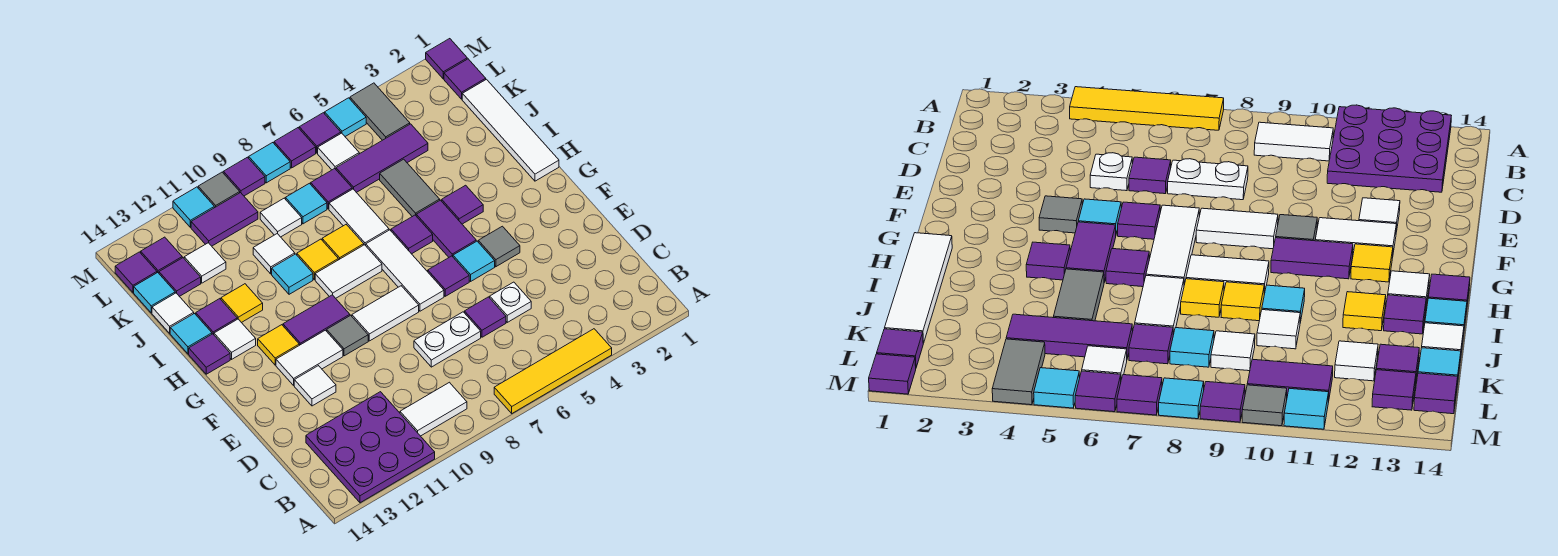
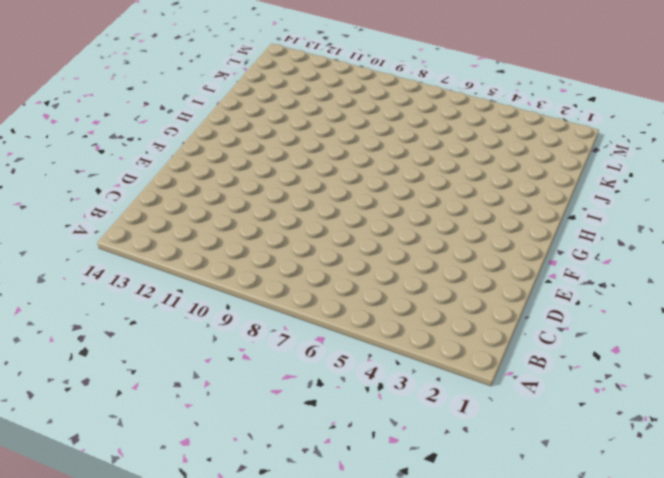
none -> yellow tile A4:A7 level 1
none -> purple plate A11:C13 level 1
none -> white tile B9:B10 level 1
none -> white plate D5 level 1

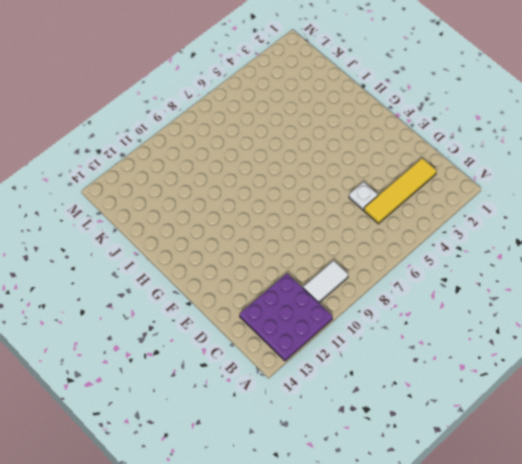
yellow tile C2:C5 level 1 -> yellow tile A4:A7 level 1
none -> purple tile D6 level 1
none -> white plate D7:D8 level 1
none -> white tile E12 level 1
none -> grey tile F4 level 1

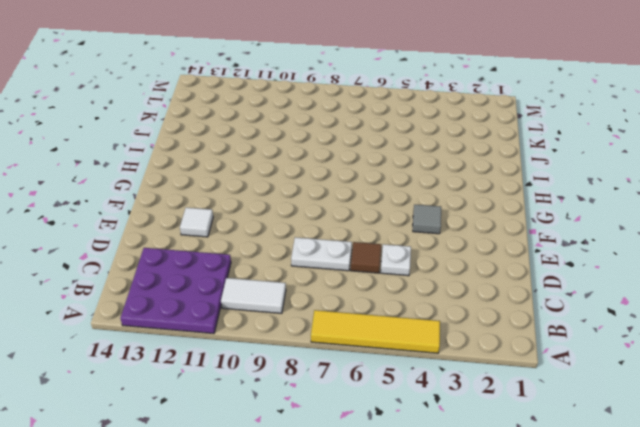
brown tile D6 level 1 -> purple tile D6 level 1
none -> cyan tile F5 level 1
none -> purple tile F6 level 1
none -> white tile F7:H7 level 1
none -> white tile F8:F9 level 1

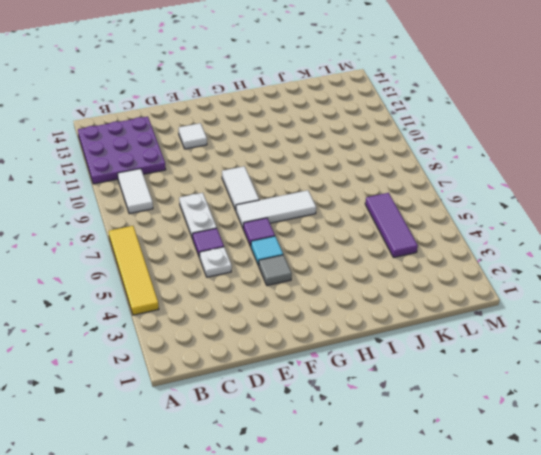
none -> grey tile F10 level 1
none -> white tile F11:F12 level 1
none -> purple tile G5:H5 level 1
none -> purple tile G10:G11 level 1

